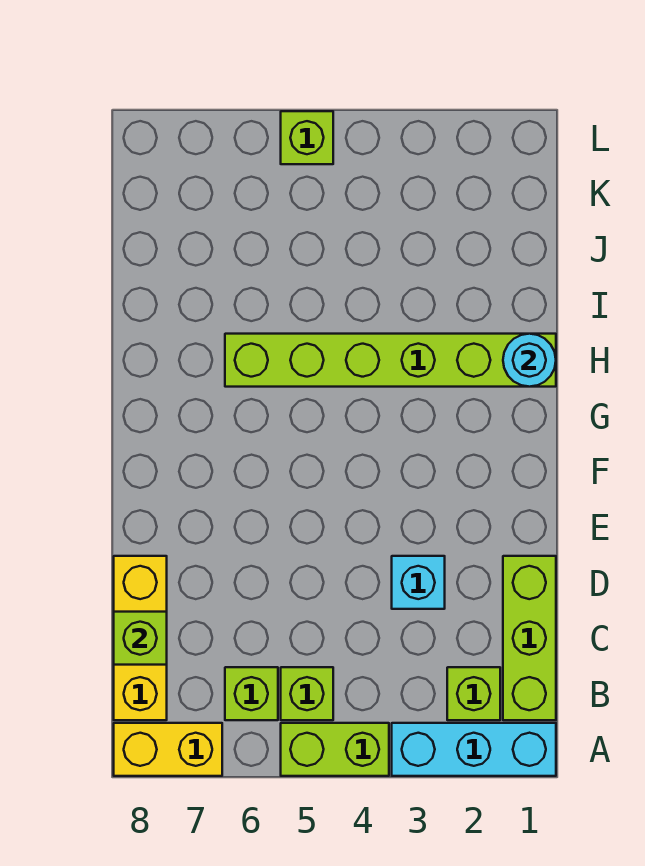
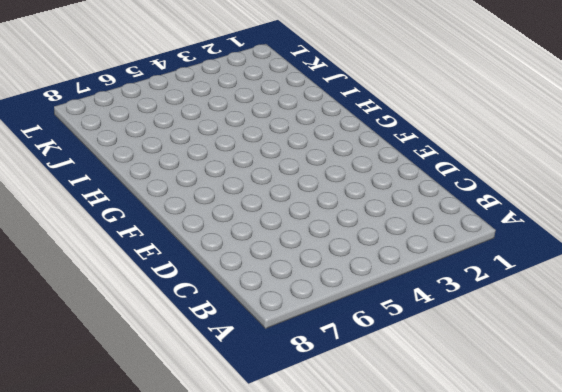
none -> cyan brick A1:A3 level 1
none -> lime brick A4:A5 level 1
none -> yellow brick A7:A8 level 1

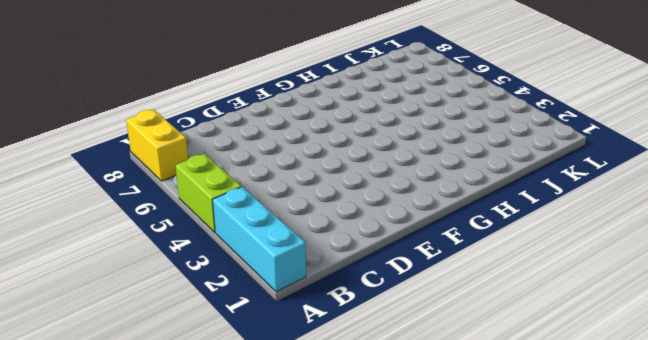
none -> lime brick B1:D1 level 1
none -> lime brick B2 level 1
none -> lime brick B5 level 1

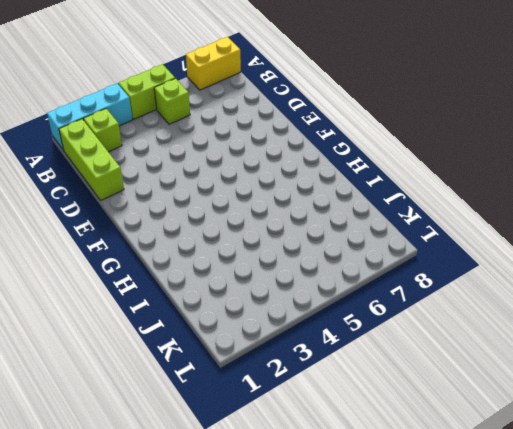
none -> lime brick B6 level 1
none -> yellow brick B8:D8 level 1
none -> cyan brick D3 level 1

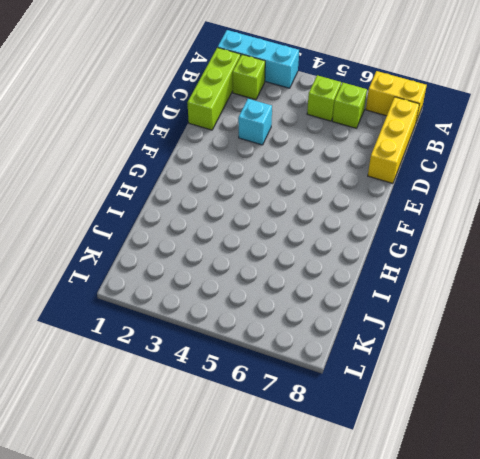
none -> lime brick A4:A5 level 1
none -> lime brick H1:H6 level 1
none -> lime brick L5 level 1

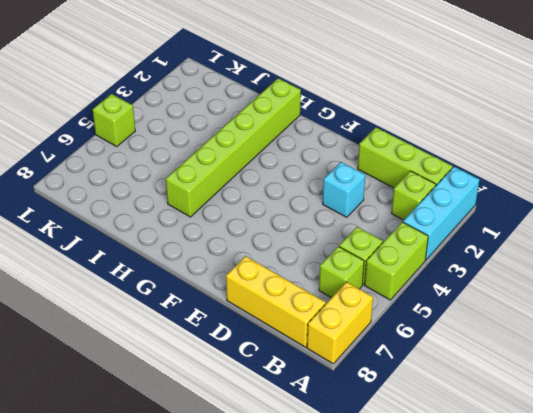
none -> lime brick C8 level 2
none -> cyan round brick H1 level 2

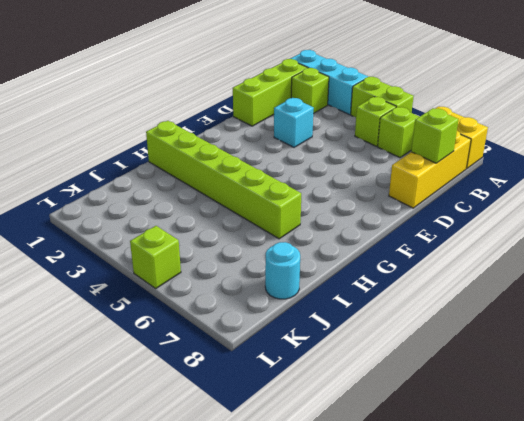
cyan round brick J8 level 1 -> cyan round brick H1 level 2

